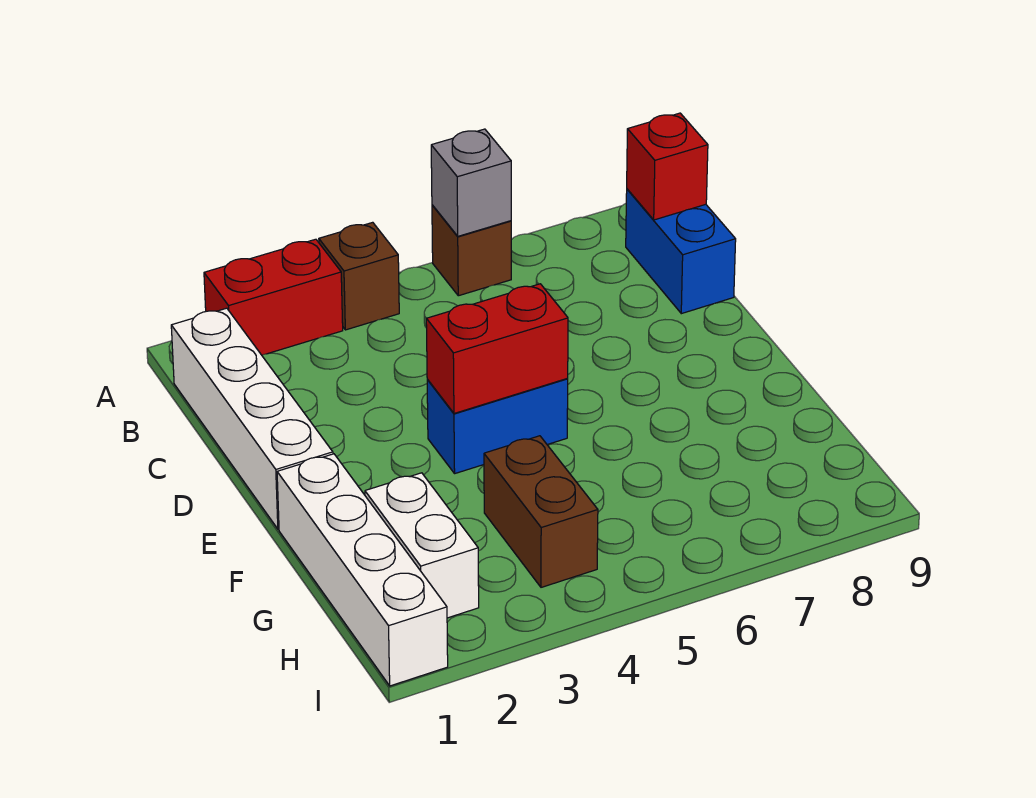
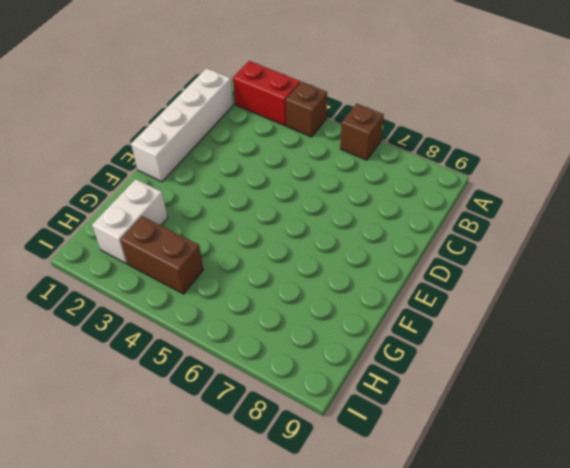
brown brick H3:H4 level 1 -> brown brick G4:H4 level 1
none -> blue brick B9:C9 level 1
none -> blue brick E4:E5 level 1
none -> white brick F1:I1 level 1

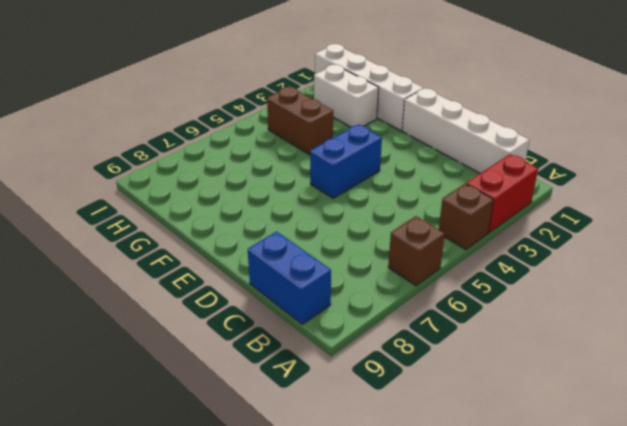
none -> grey brick A6 level 2
none -> red brick B9 level 2
none -> red brick E4:E5 level 2

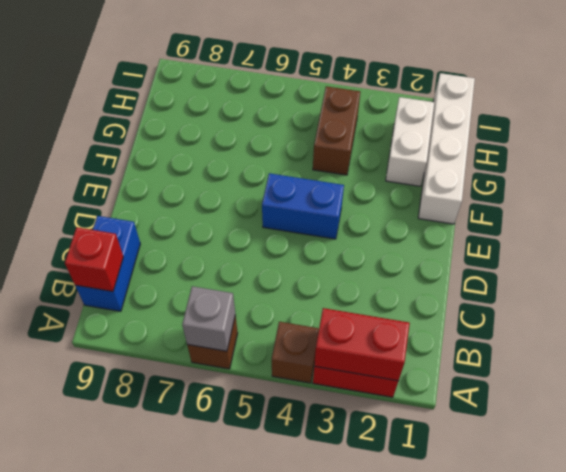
red brick A2:A3 level 2 -> red brick E4:E5 level 2
none -> white brick B1:E1 level 1

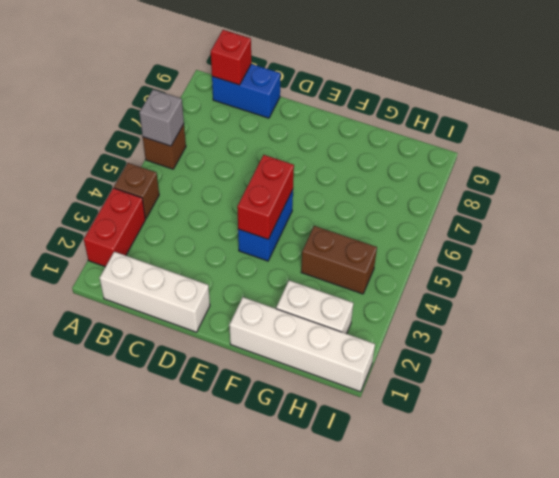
white brick B1:D1 level 1 -> white brick B1:E1 level 1

